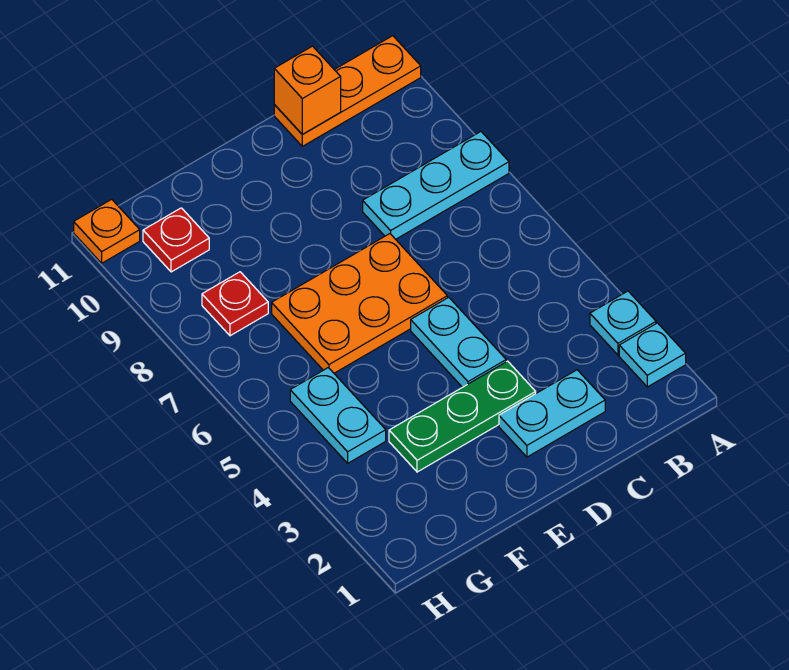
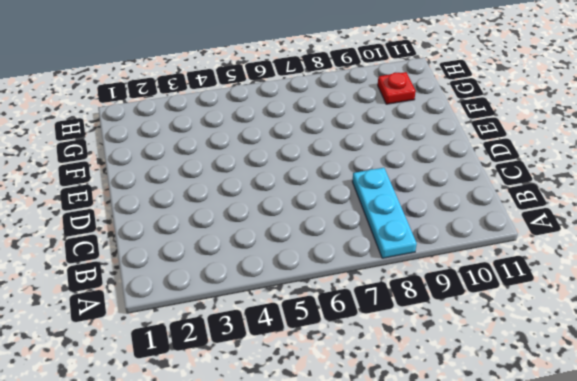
none -> cyan plate A2 level 1
none -> cyan plate A3 level 1
none -> orange plate A11:C11 level 1

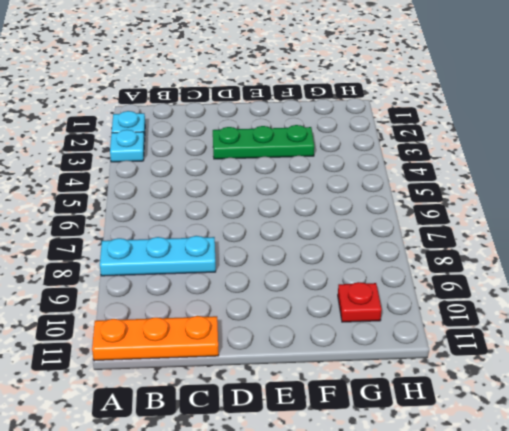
none -> cyan plate C2:D2 level 1
none -> cyan plate D4:D5 level 1
none -> orange plate D6:F7 level 1

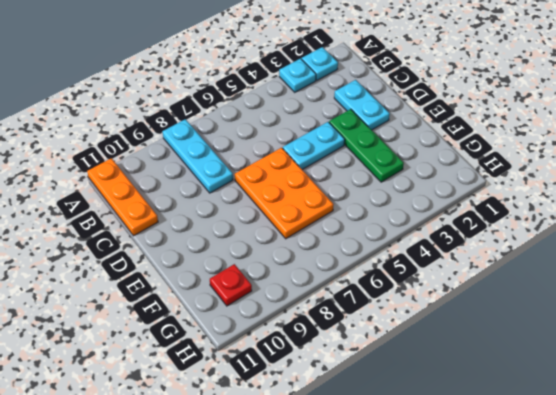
none -> cyan plate G4:G5 level 1
none -> red plate G8 level 1
none -> orange plate H11 level 1

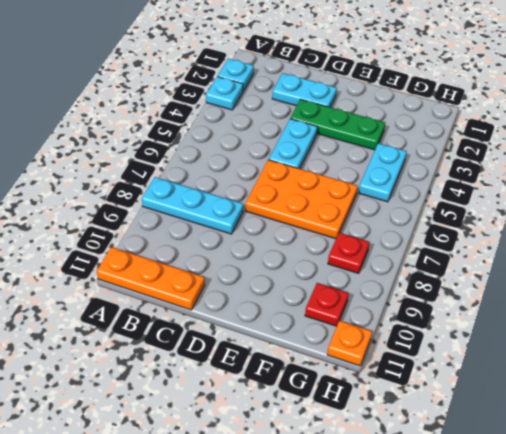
none -> orange brick C11 level 2

